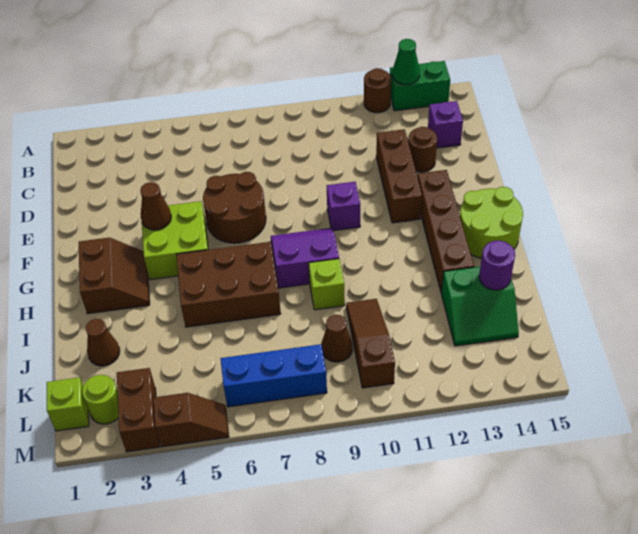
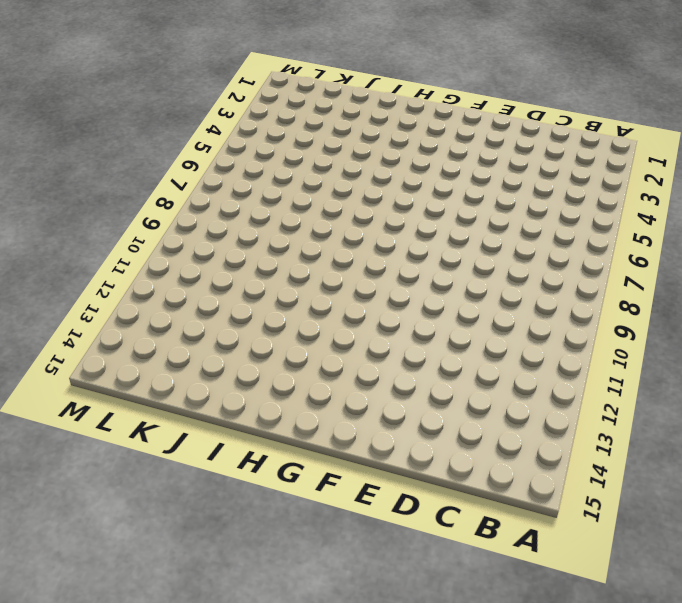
none -> brown round brick A12 level 1
none -> green brick A13:A14 level 1
none -> purple brick C14 level 1

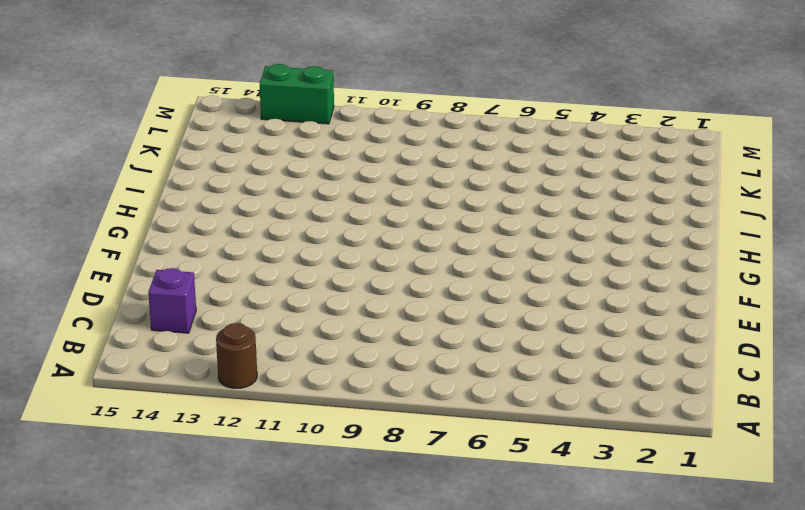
green brick M12:M13 level 1 -> green brick A13:A14 level 1
none -> brown brick D12:F12 level 1
none -> brown round brick D13 level 1
none -> brown round brick E6:F7 level 1

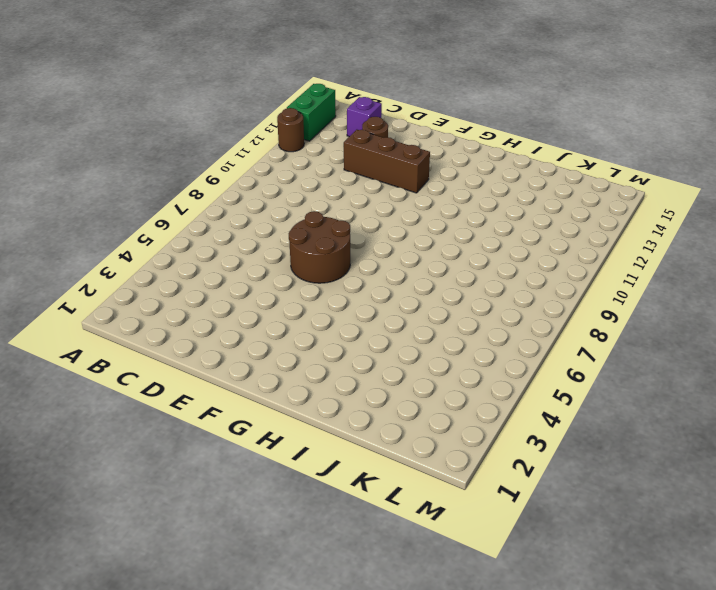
none -> lime brick F4:G5 level 1
none -> purple brick F10 level 1
none -> brown brick F13:I13 level 1

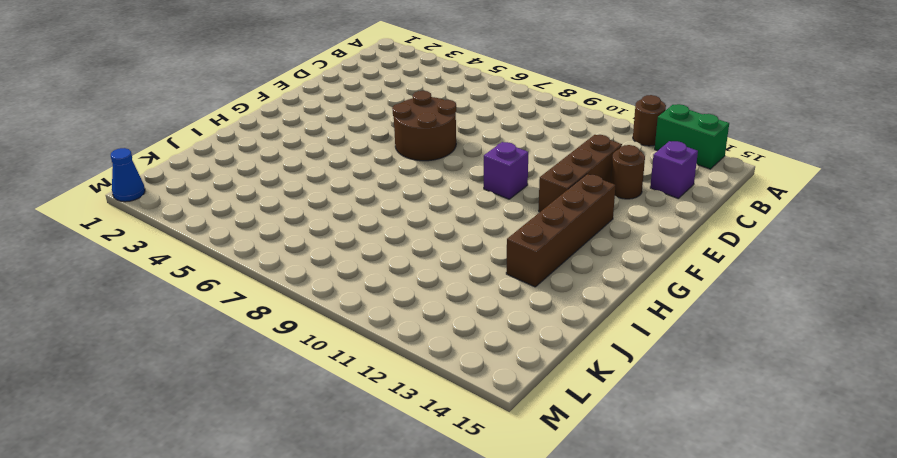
blue cone M1 level 1 -> none
none -> lime brick F4:G5 level 1
none -> brown slope G2:H3 level 1 top 2
none -> purple slope G8:H9 level 1 top H

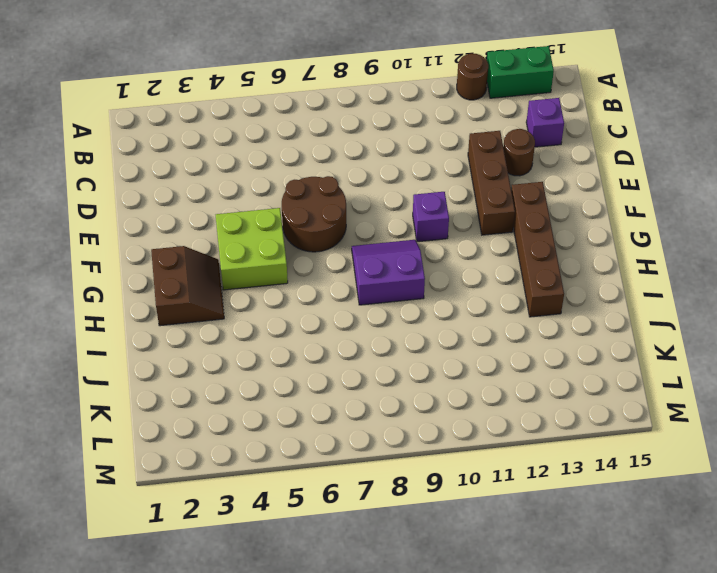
none -> lime round brick G14:H15 level 1
none -> brown brick H5:I7 level 1
none -> lime brick I9 level 1

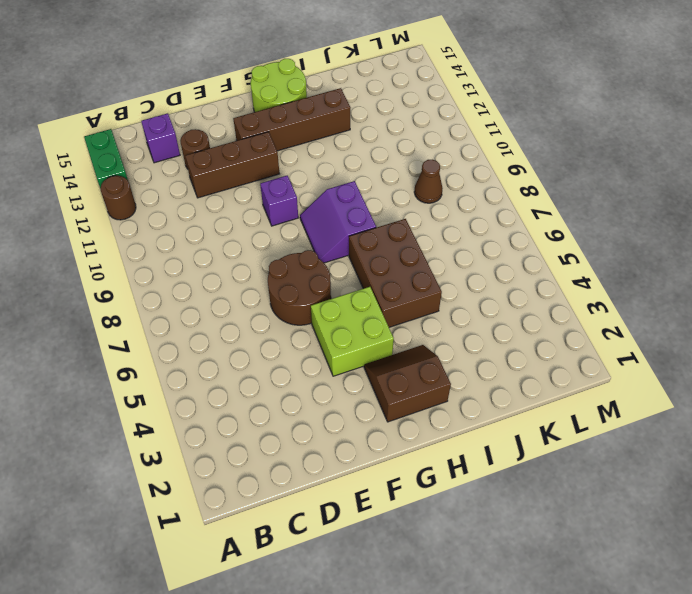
none -> lime brick I9 level 1
none -> brown cone J2 level 1
none -> brown slope J10:L10 level 1 top L

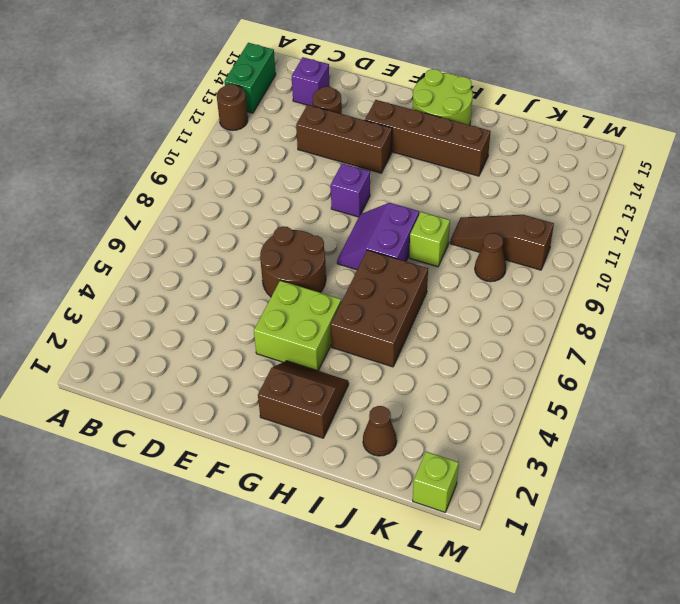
none -> green slope J13:K14 level 1 top J
none -> lime round brick L2 level 1
none -> brown brick L3:M3 level 1

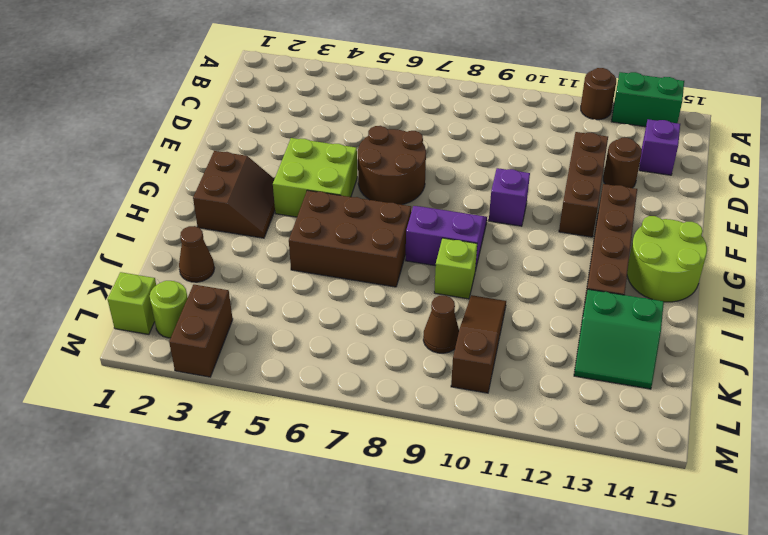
none -> blue brick L6:L8 level 1
none -> brown slope M4:M5 level 1 top 4
none -> green cone A13 level 2

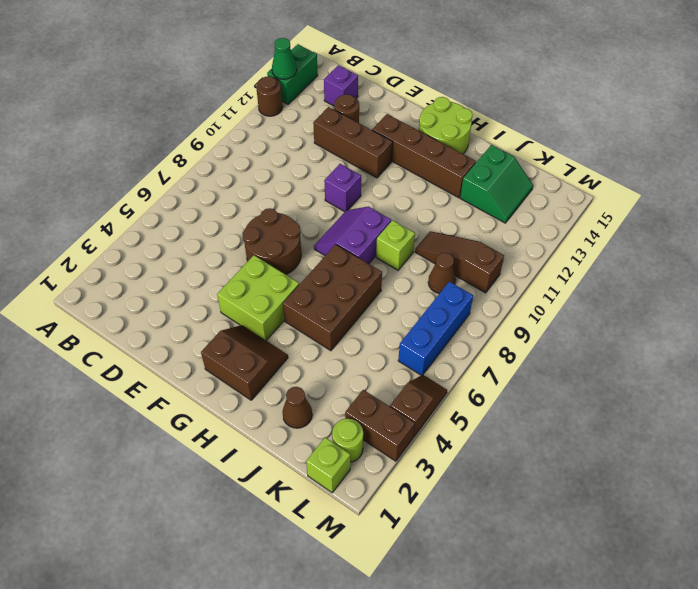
none -> brown cone F4 level 2
none -> purple round brick J14 level 2

